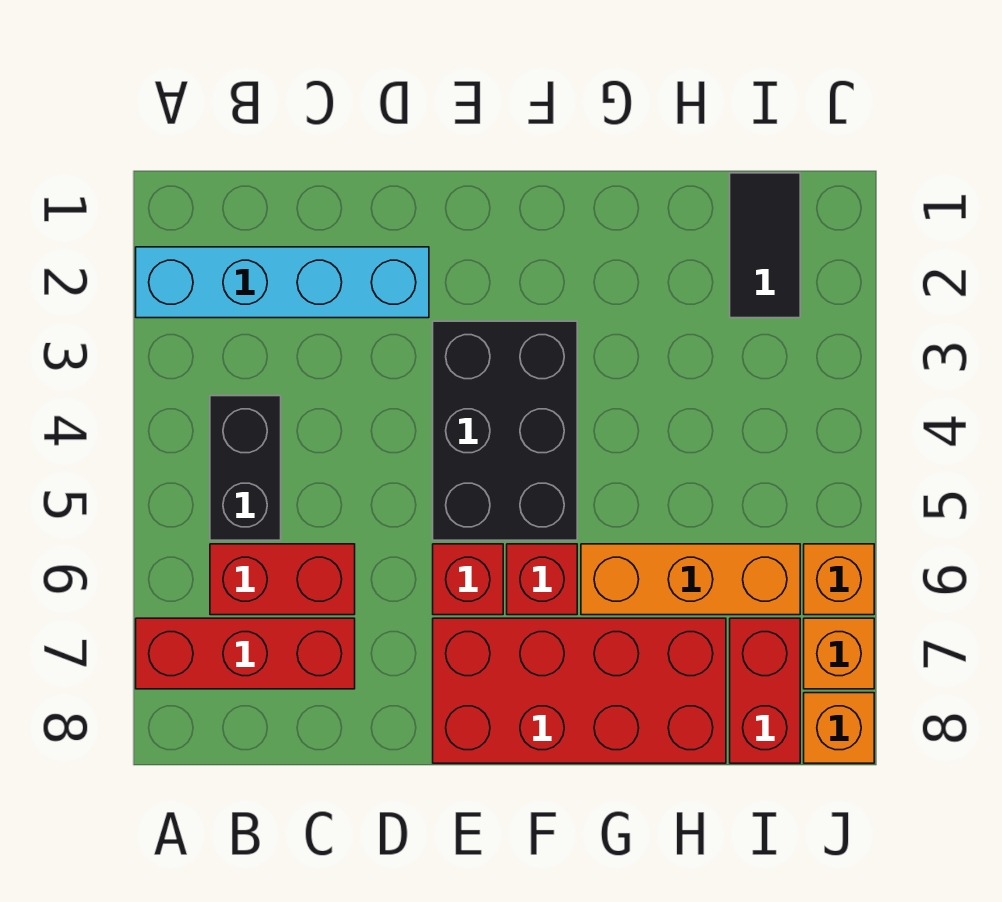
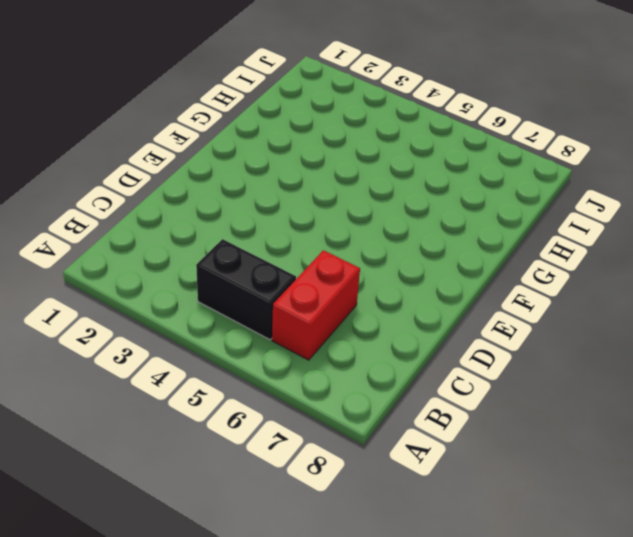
none -> cyan brick A2:D2 level 1
none -> red brick A7:C7 level 1
none -> black brick E3:F5 level 1

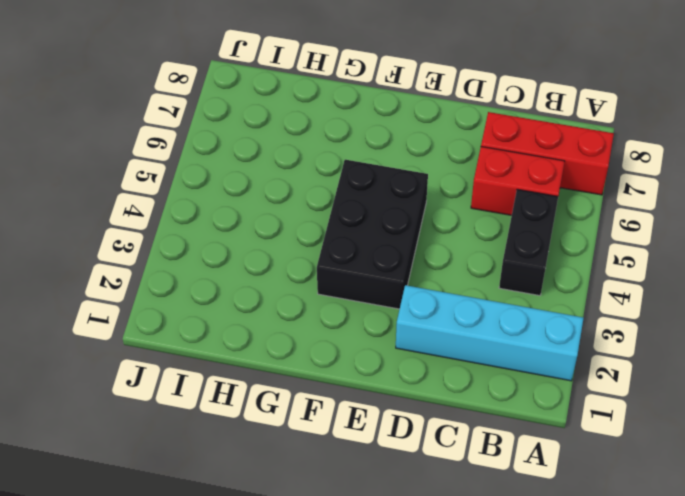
none -> red brick E6 level 1
none -> red brick E7:H8 level 1
none -> red brick F6 level 1

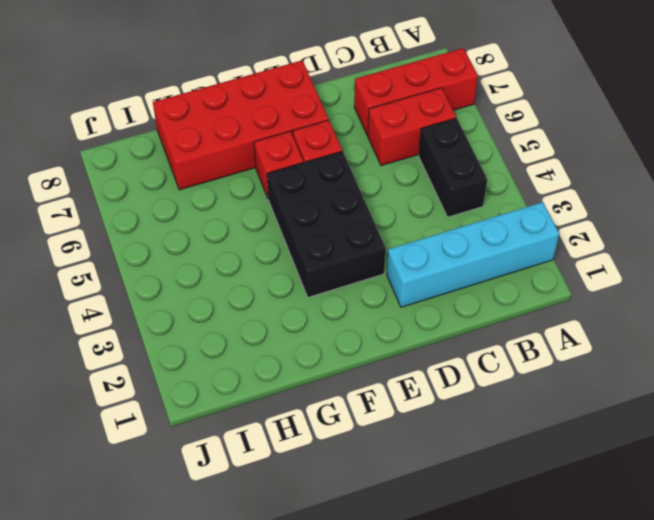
none -> orange brick G6:I6 level 1
none -> black tile I1:I2 level 1
none -> red brick I7:I8 level 1

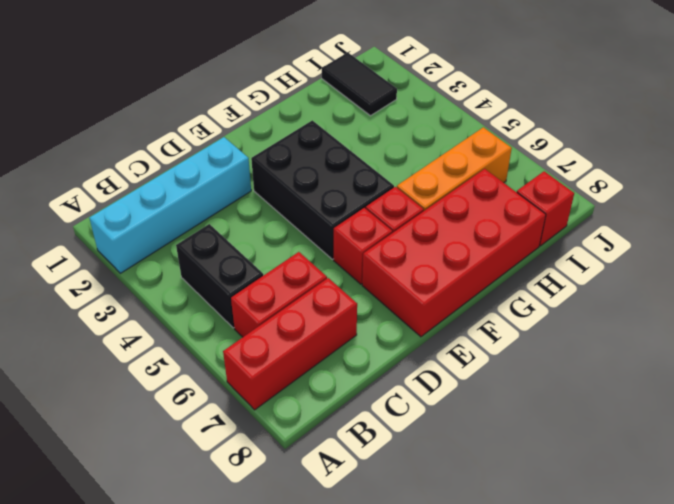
red brick I8 level 1 -> red brick I7:I8 level 1
none -> orange brick J6 level 1
none -> orange brick J7 level 1
none -> orange brick J8 level 1

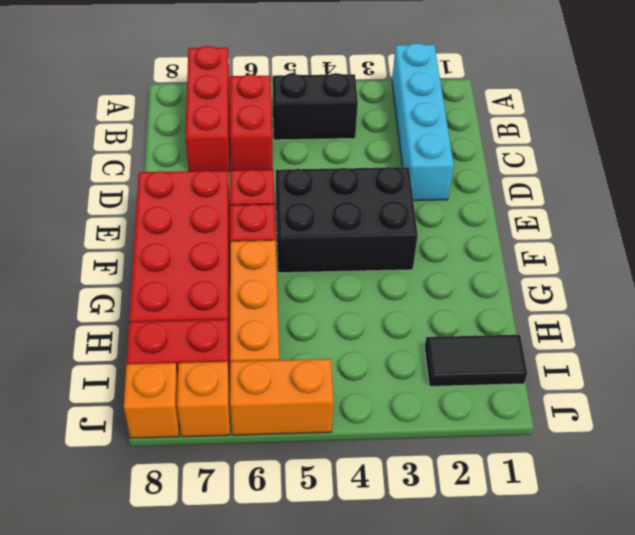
orange brick J5:J6 level 1 -> orange brick J6 level 1

